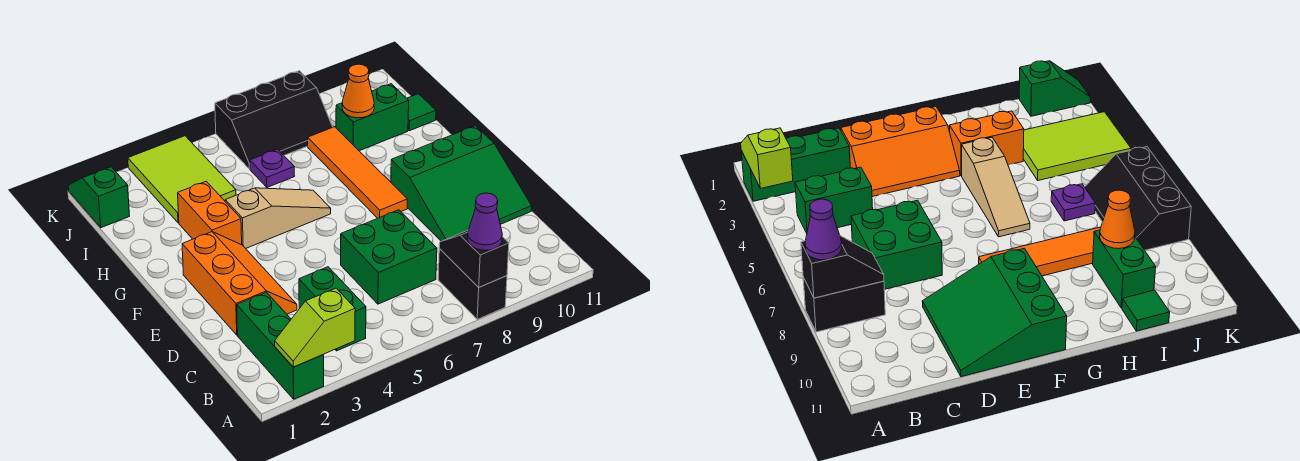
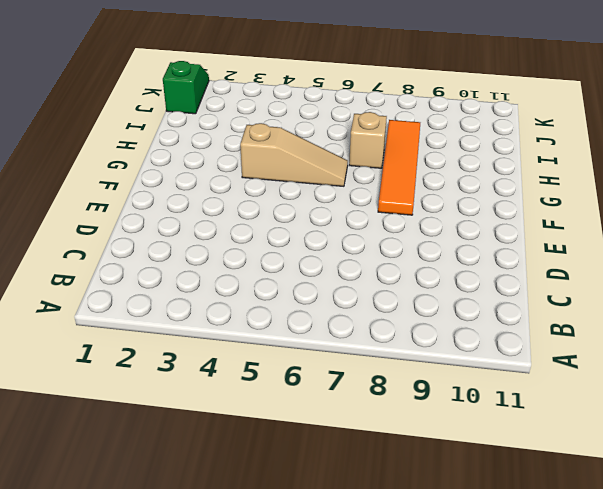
tan brick H7 level 1 -> none
none -> green brick A2:C2 level 1
none -> black brick A8:B8 level 1
none -> green brick B4:C4 level 1

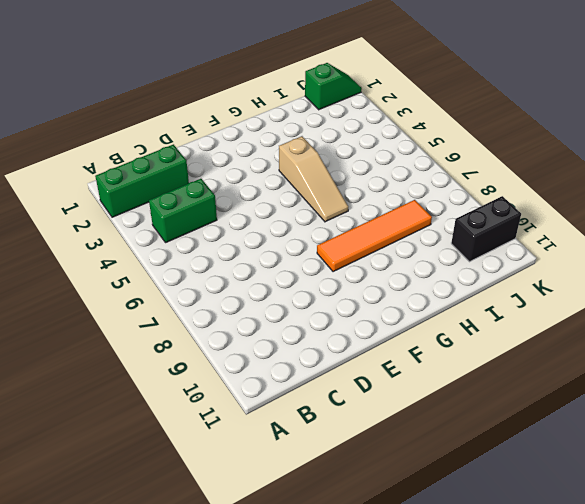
black brick J10:K10 level 1 -> black brick A8:B8 level 1
none -> green brick C6:D7 level 1
none -> orange slope D2:F3 level 1 top 2
none -> green slope D9:F11 level 1 top F

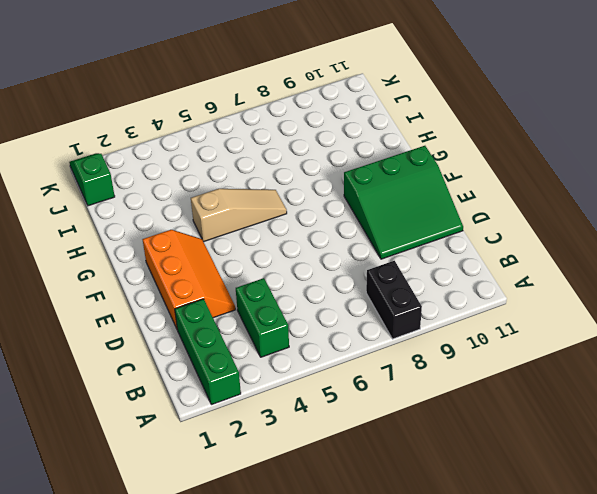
none -> green brick C6:D7 level 1
none -> orange tile F8:I8 level 1
none -> orange brick G3:H3 level 1

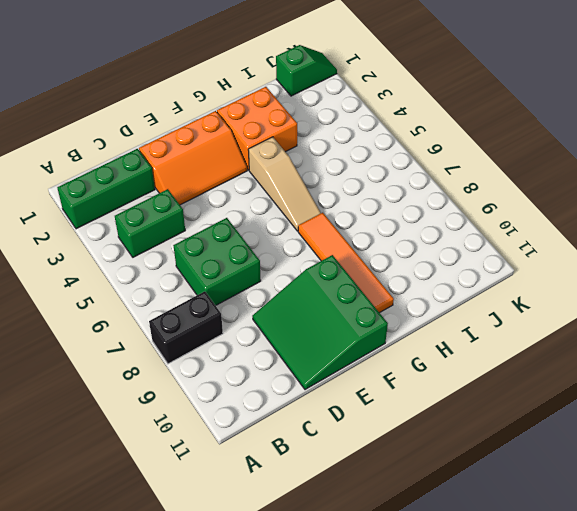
orange brick G2:H3 level 1 -> orange brick G3:H3 level 1
orange tile G7:G10 level 1 -> orange tile F8:I8 level 1
none -> lime tile I3:K4 level 1
none -> purple plate I6 level 1
none -> green brick I9:I10 level 1

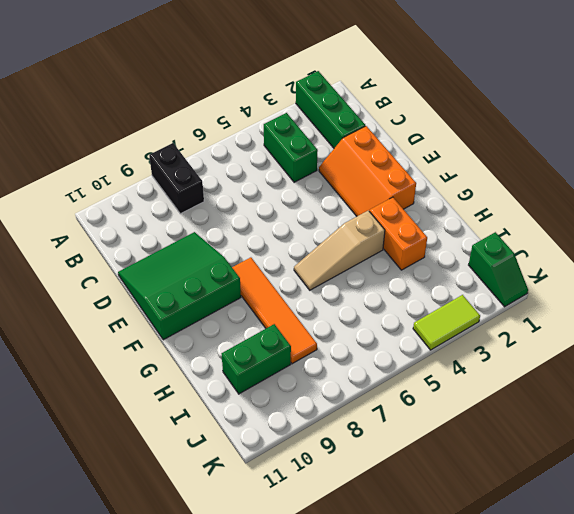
lime tile K3:K4 level 1 -> lime tile I3:K4 level 1
none -> green brick C6:D7 level 1
none -> purple plate I6 level 1
none -> green tile I11 level 1

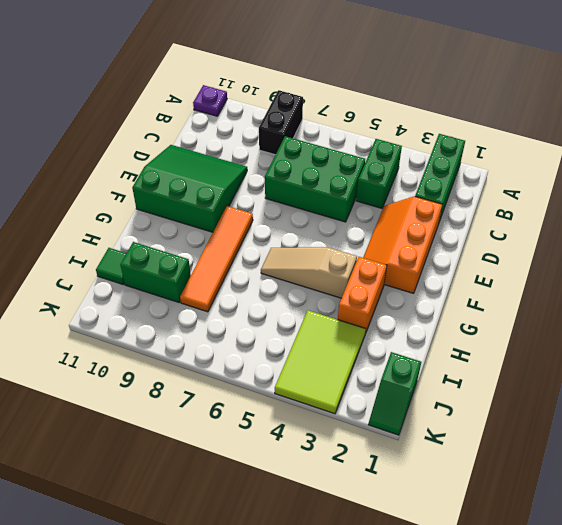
purple plate A11 level 1 -> purple plate I6 level 1
green brick C5:D7 level 1 -> green brick C6:D7 level 1
none -> black slope J6:K8 level 1 top K
none -> lime slope A2:A3 level 2 top 3
none -> black slope A8:B8 level 2 top A

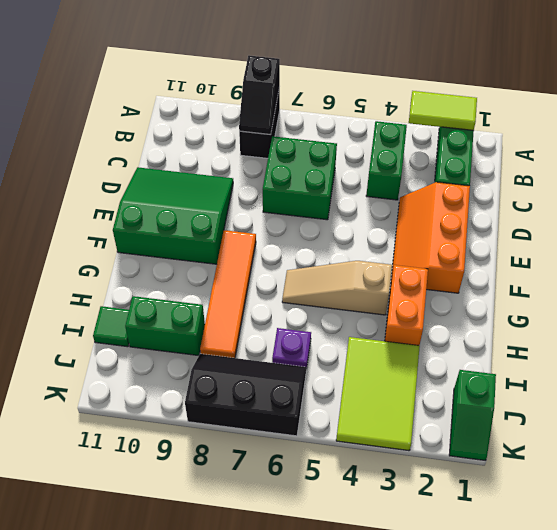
lime tile A2:A3 level 2 -> lime slope A2:A3 level 2 top 3
none -> orange cone I9 level 2
none -> purple cone A8 level 3

